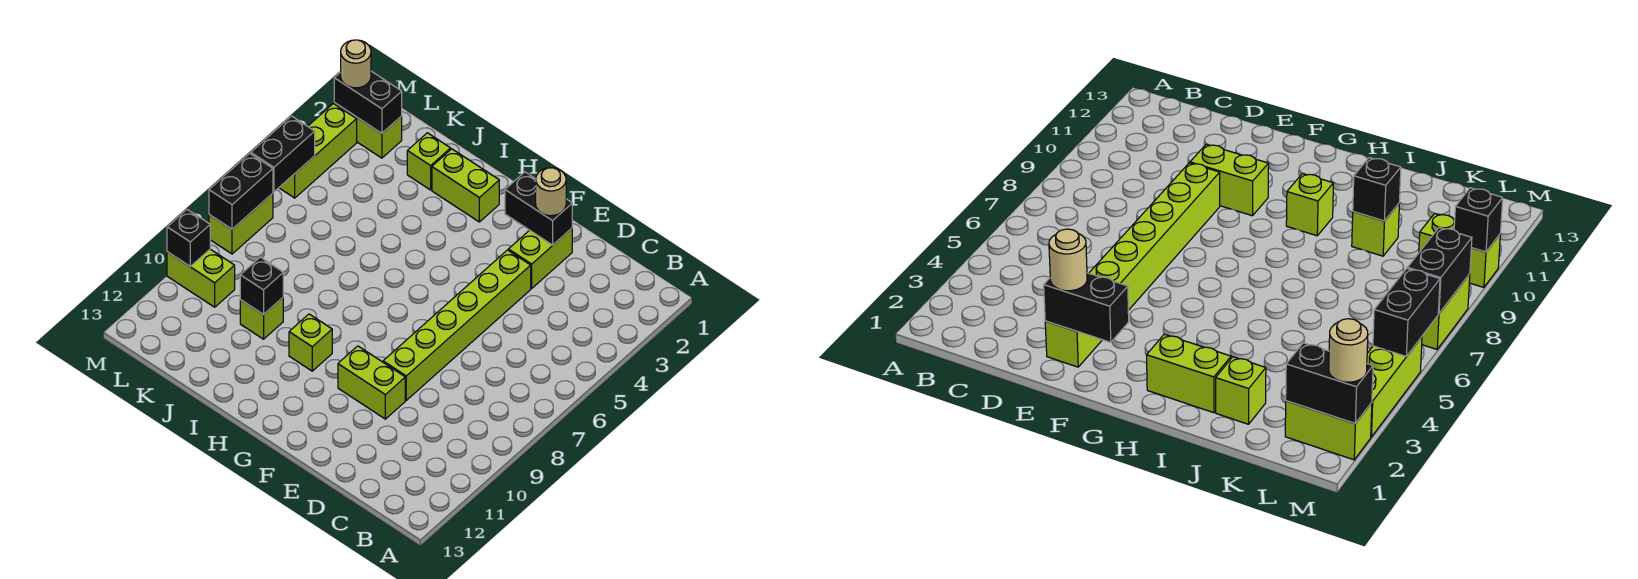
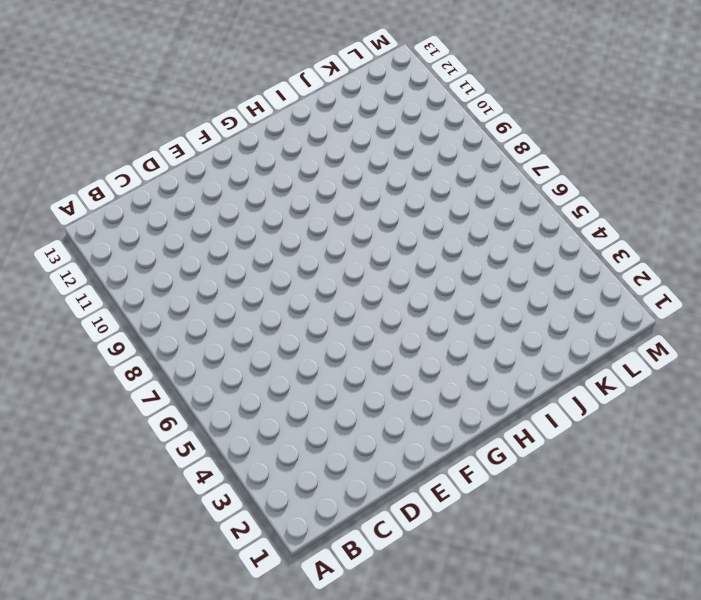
none -> lime brick E2:E3 level 1
none -> lime brick E4:E9 level 1
none -> lime brick E10:F10 level 1

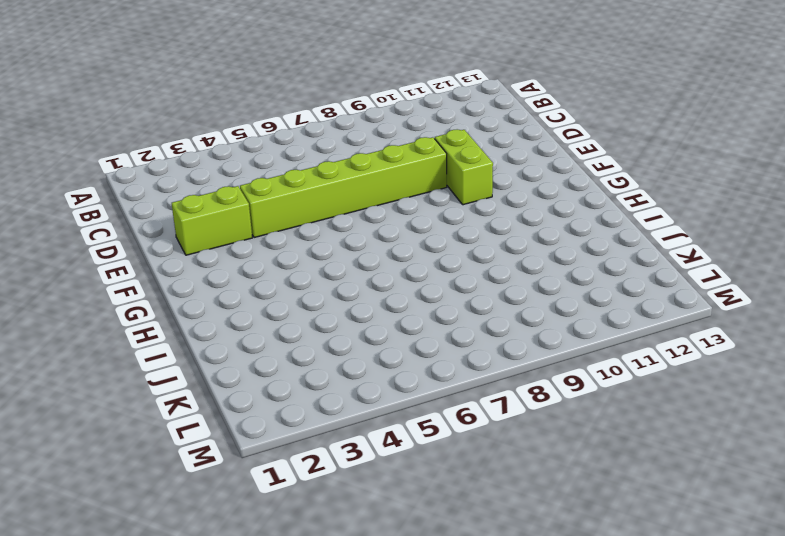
none -> lime brick H2:I2 level 1
none -> lime brick H10 level 1
none -> lime brick J2 level 1

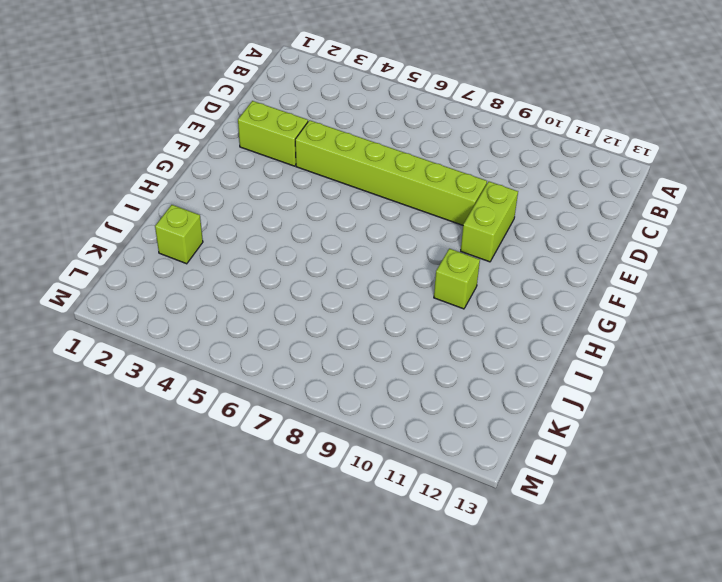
none -> lime brick H2:I2 level 1
none -> lime brick J10 level 1
none -> lime brick L2:M2 level 1

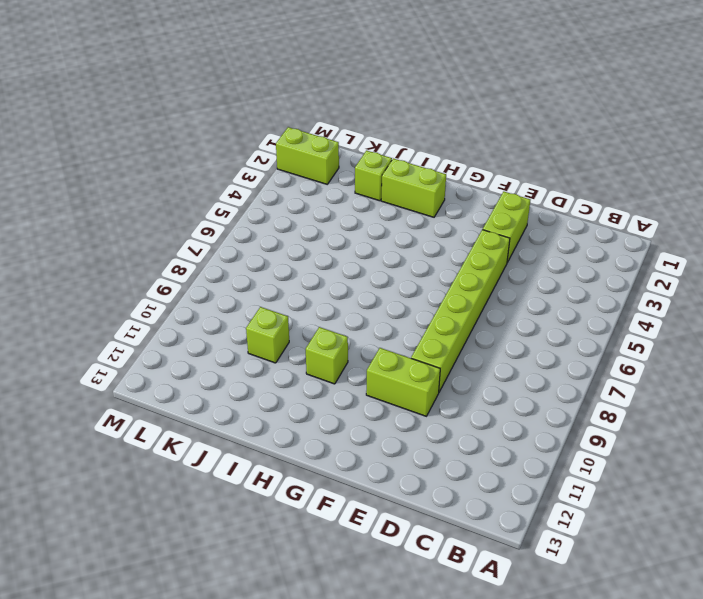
none -> lime brick L10:M10 level 1
none -> lime brick M3:M5 level 1
none -> lime brick M7:M8 level 1

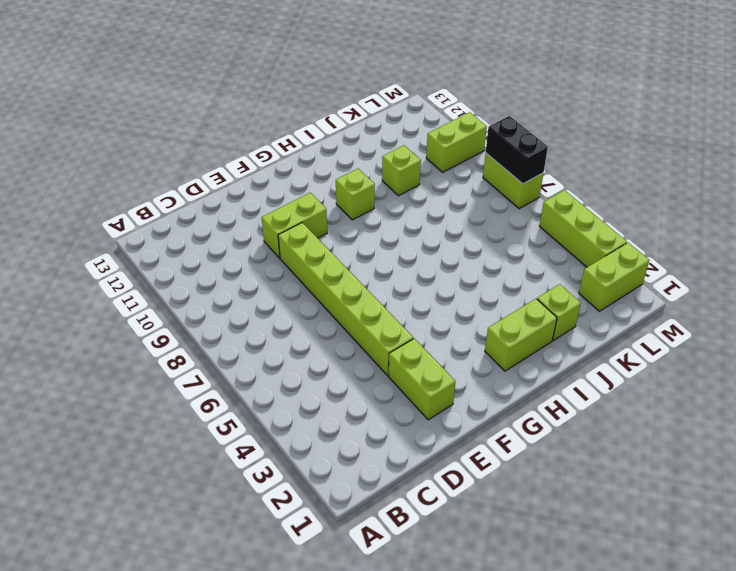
none -> black brick E2:F2 level 2
none -> black brick J10 level 2
none -> black brick L2:M2 level 2

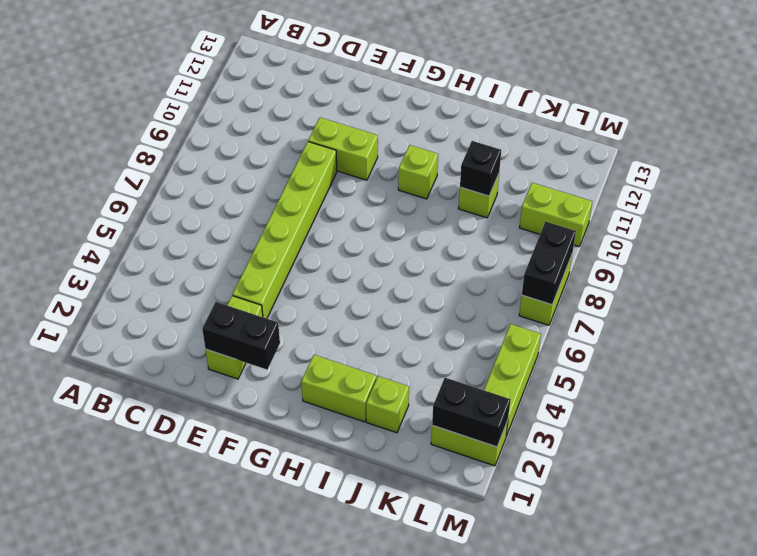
none -> black brick M5:M6 level 2
none -> black brick M10 level 2
none -> tan round brick E2 level 3

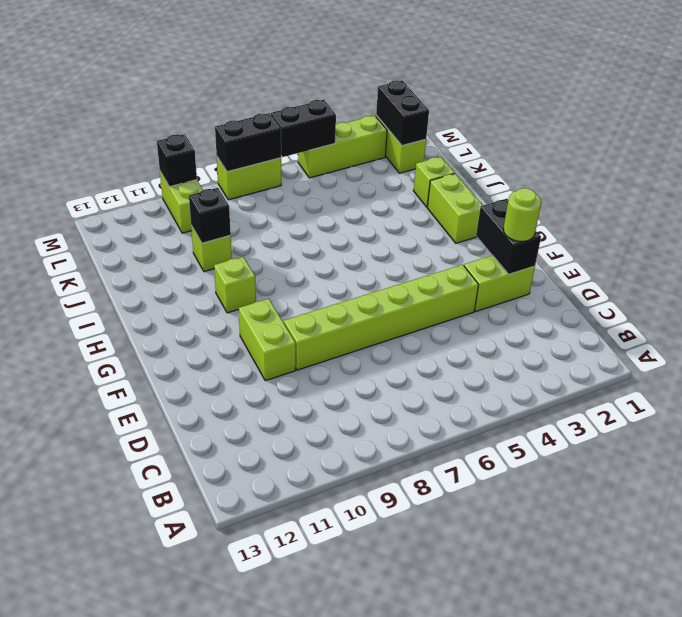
lime round brick E2 level 3 -> tan round brick E2 level 3
none -> tan round brick M2 level 3

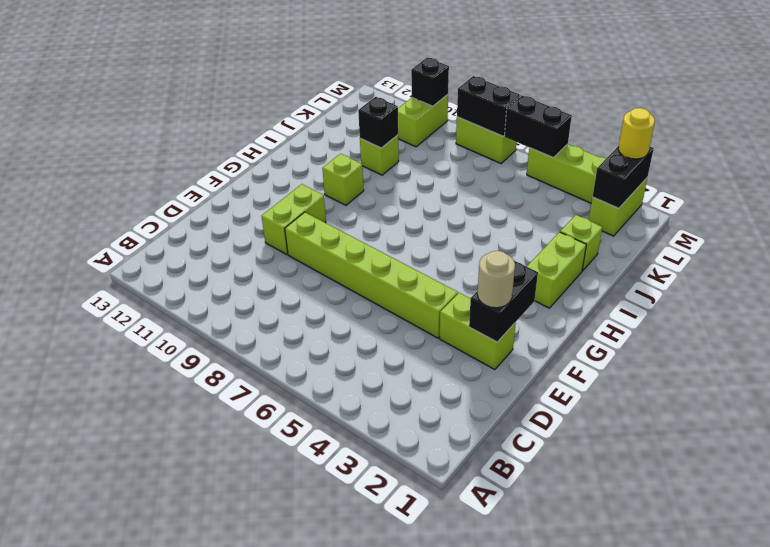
yellow round brick M2 level 3 -> tan round brick M2 level 3

